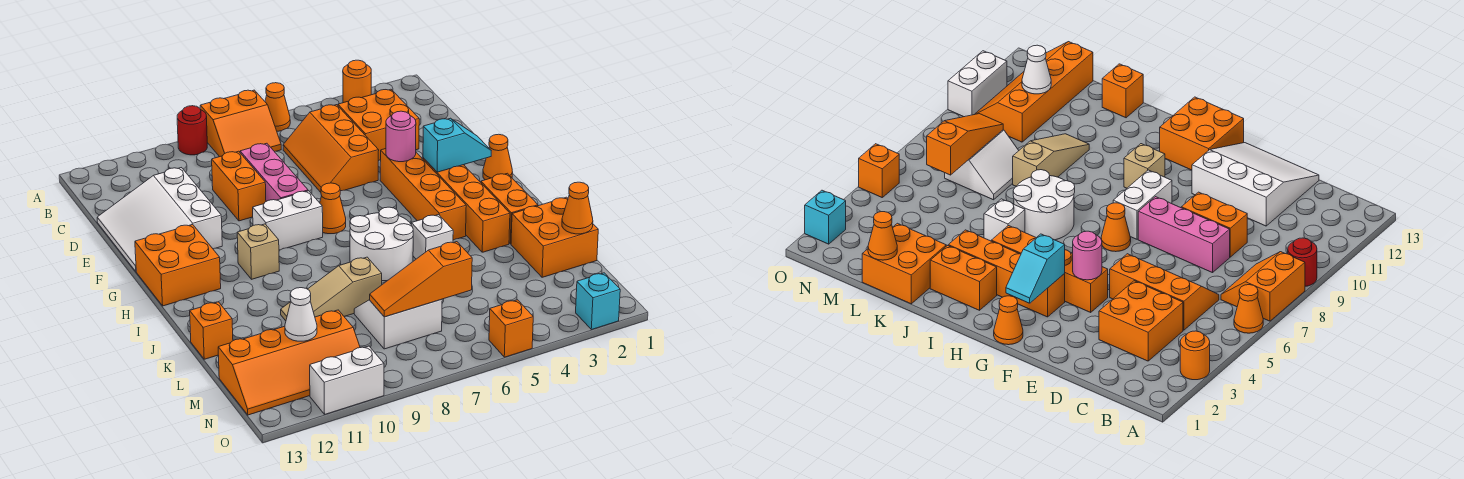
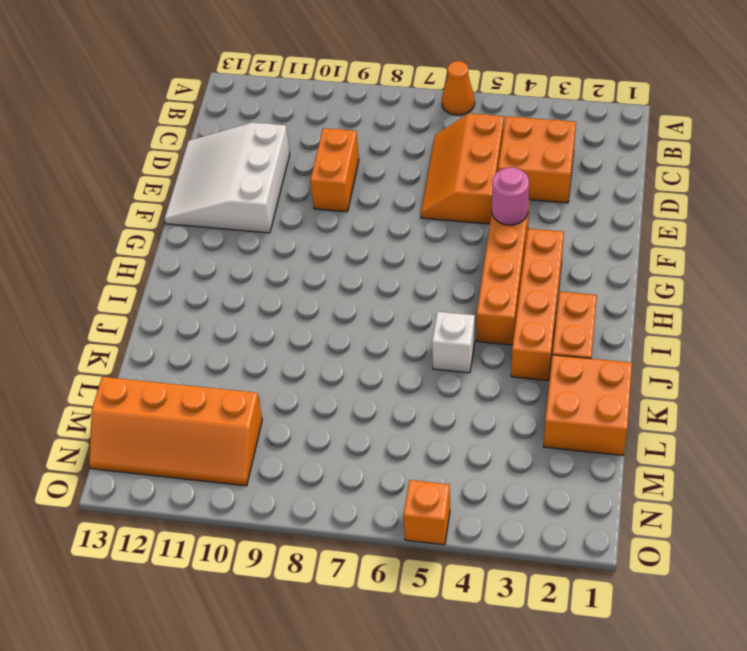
none -> orange round brick A3 level 1
none -> orange slope A7:B8 level 1 top A
none -> red round brick A9 level 1
none -> pink brick D8:F8 level 1

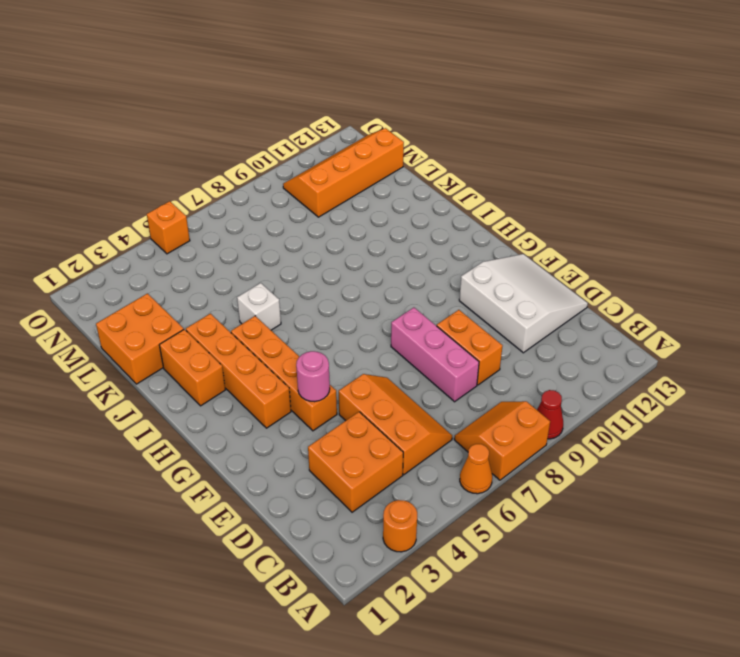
red cone A9 level 1 -> red round brick A9 level 1
none -> orange cone G1 level 1
none -> orange cone G7 level 1
none -> white brick G8:G9 level 1
none -> orange brick G12:H13 level 1

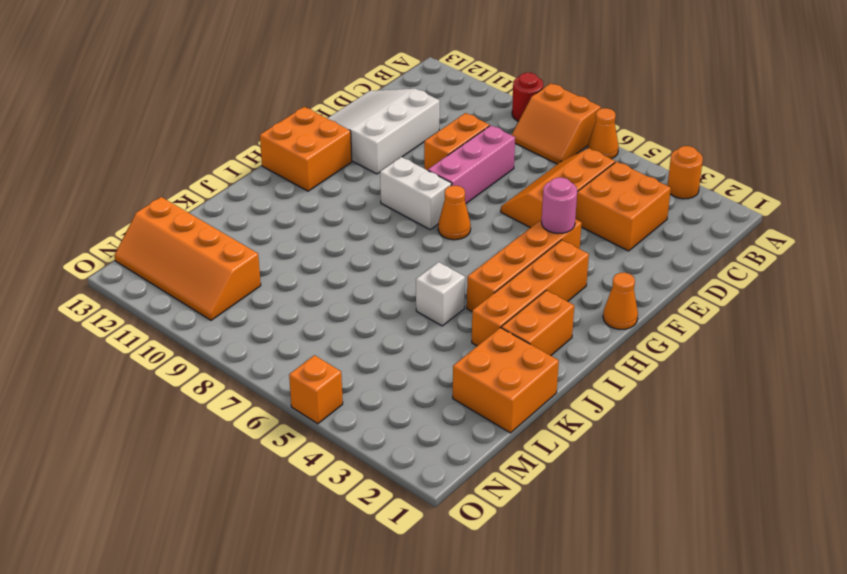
none -> tan brick H10 level 1
none -> white round brick I6:J7 level 1
none -> tan slope K8:K10 level 1 top 8
none -> orange brick K13 level 1

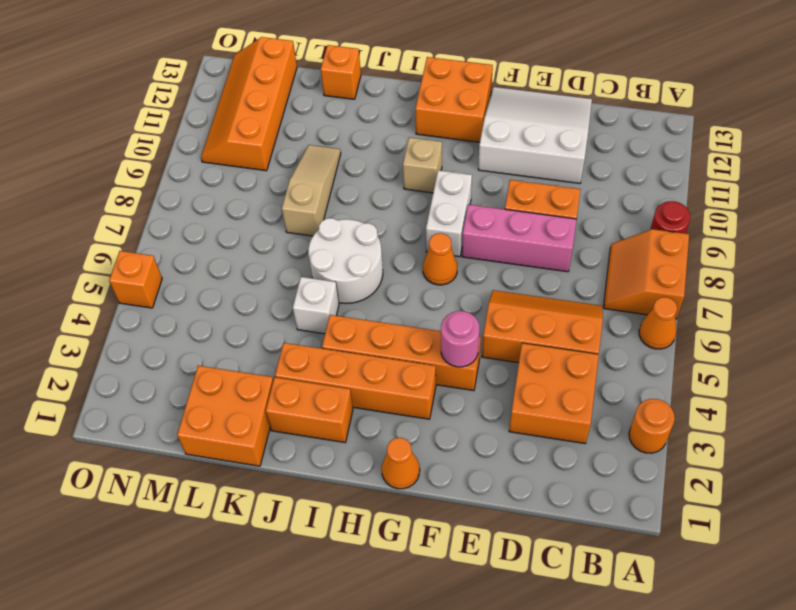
none -> white slope L7:M8 level 1 top M
none -> cyan brick O2 level 1
none -> white brick O10:O11 level 1
none -> cyan slope G2:G3 level 2 top 3

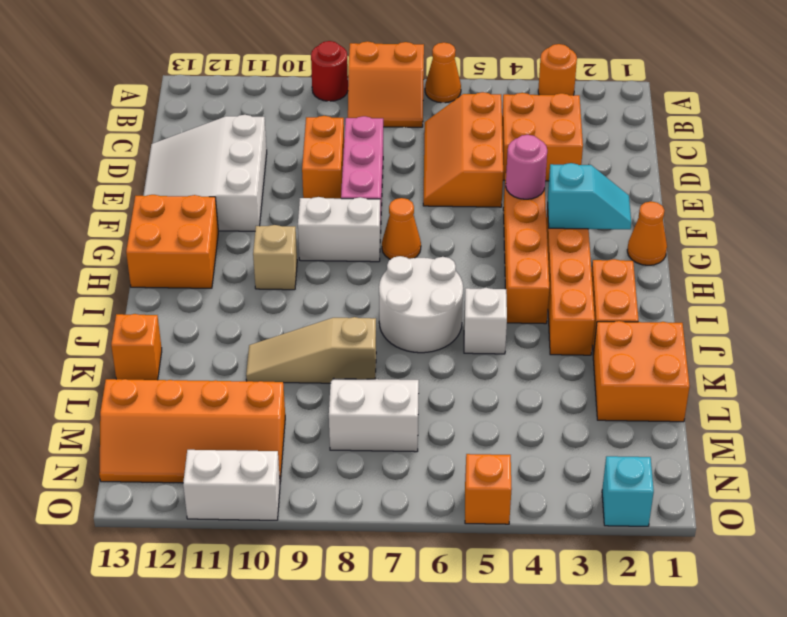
none -> orange cone L1 level 2
none -> orange slope M6:M8 level 2 top 6
none -> white cone M11 level 2

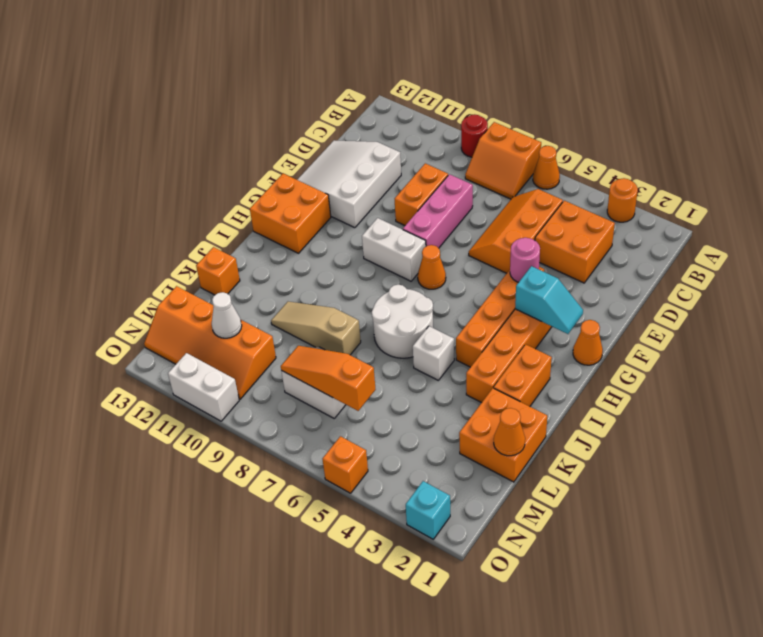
none -> tan brick H10 level 1

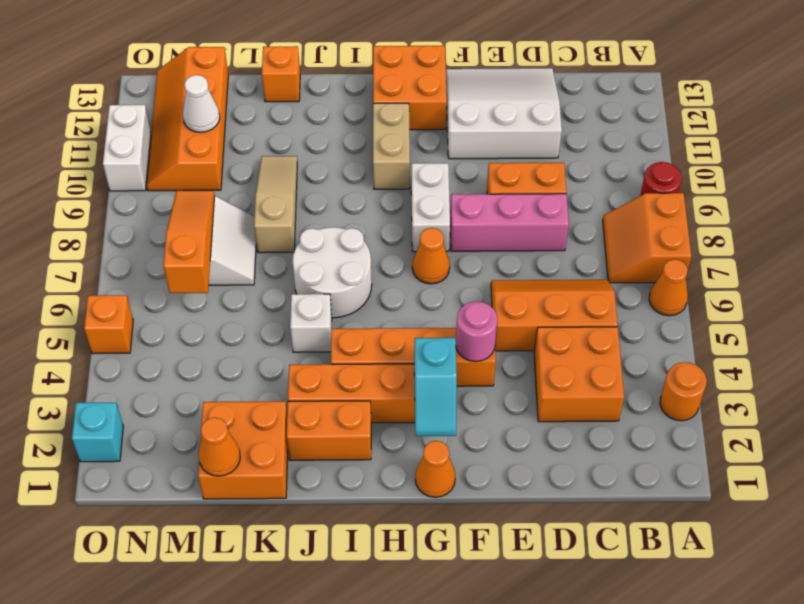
tan brick H10:H11 level 1 -> tan brick H10 level 1

